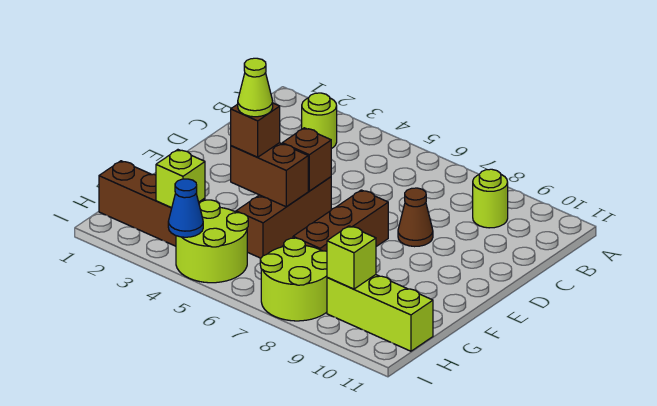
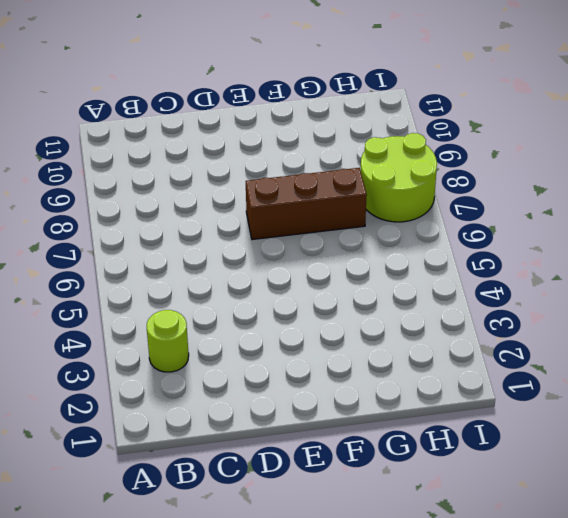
none -> lime round brick B9 level 1
none -> brown cone D8 level 1
none -> brown brick E5:G5 level 1

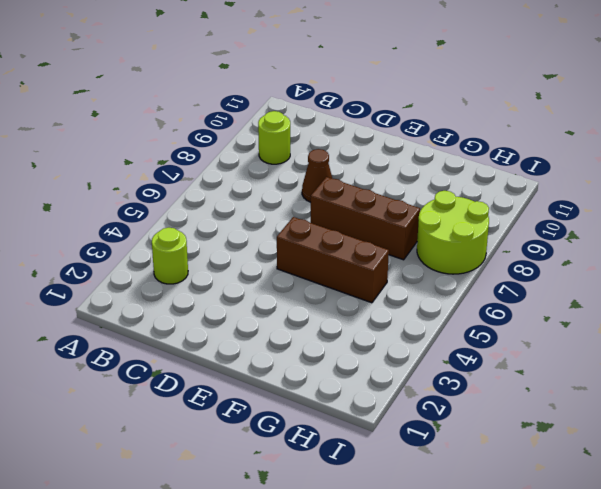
none -> brown brick H1:H3 level 1
none -> lime round brick H4:I5 level 1
none -> lime brick H9:H11 level 1

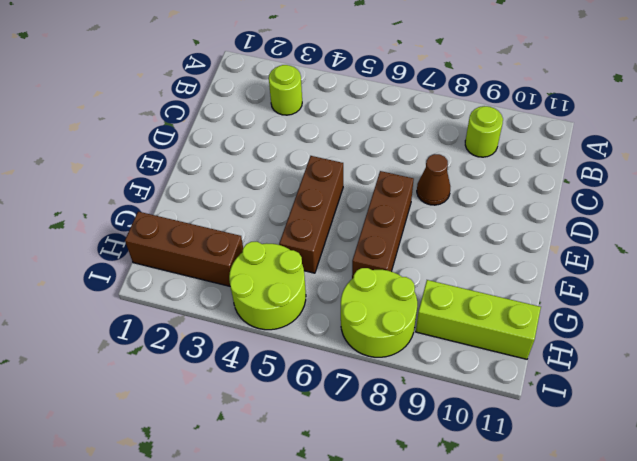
none -> brown brick E5 level 2
none -> brown brick F4:F5 level 2
none -> lime brick H3 level 2

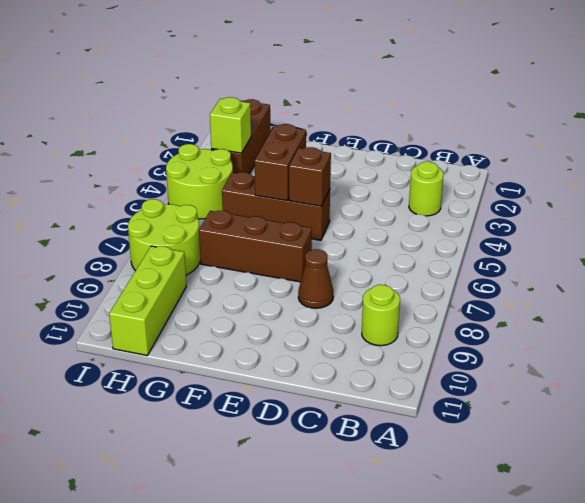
none -> lime brick H9 level 2
none -> blue cone I4 level 2
none -> brown brick F4 level 3

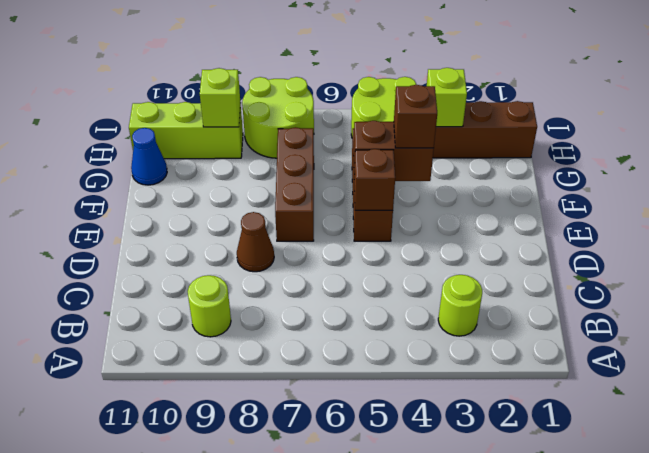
blue cone G11 level 1 -> blue cone I4 level 2
none -> lime cone F4 level 4

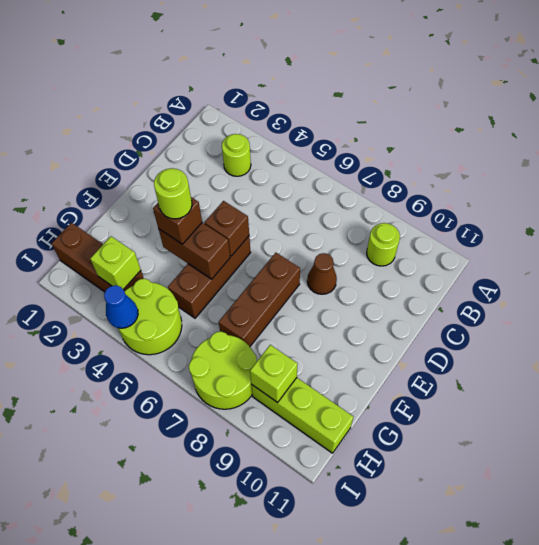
lime round brick F4 level 4 -> lime cone F4 level 4

